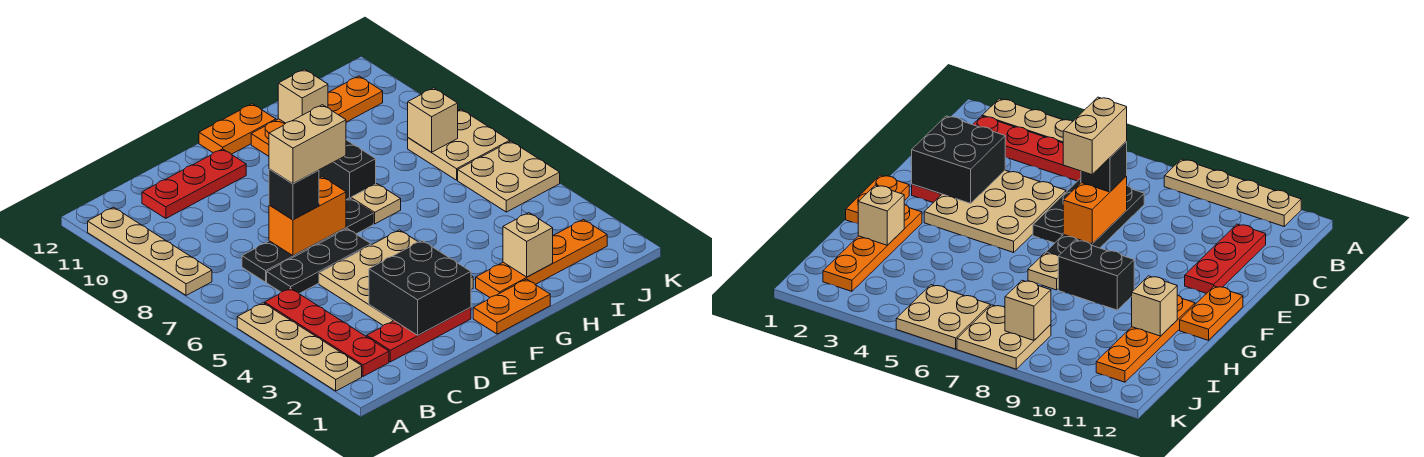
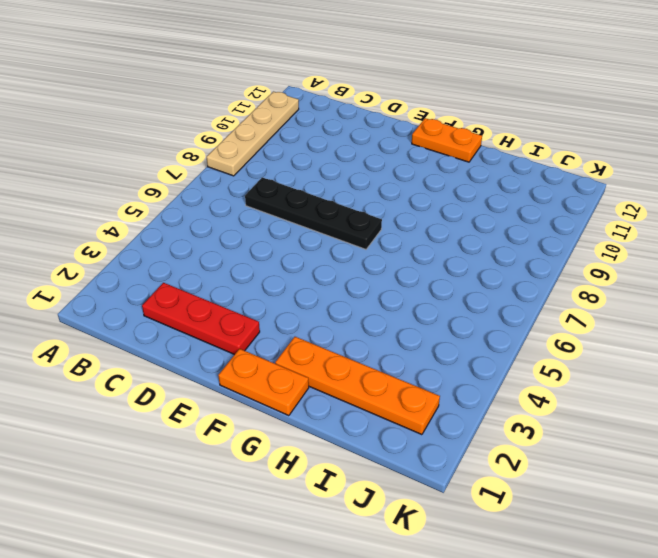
none -> tan plate A2:A5 level 1
none -> red plate B2:B5 level 1
none -> black plate C6:E6 level 1

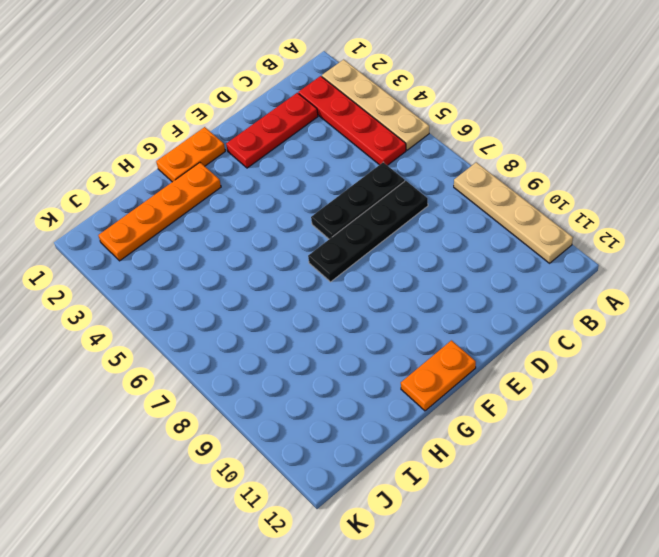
none -> red plate C11:E11 level 1
none -> tan plate D3:F5 level 1
none -> tan plate G7 level 1

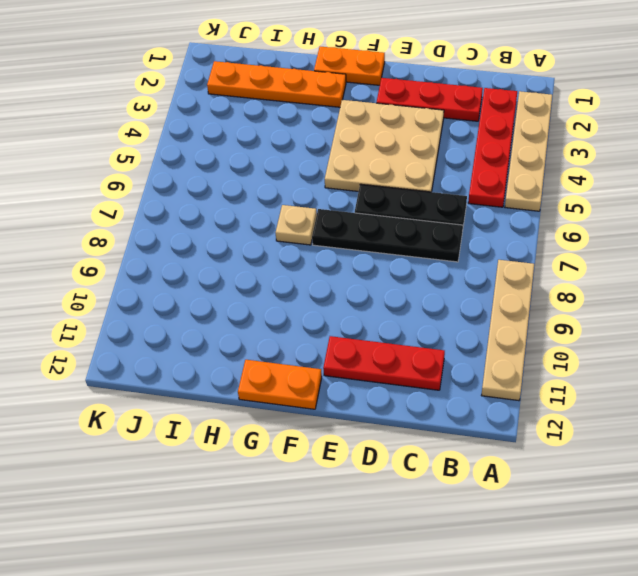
none -> black brick G8:G9 level 1
none -> orange plate G11:J11 level 1
none -> tan plate J5:K6 level 1

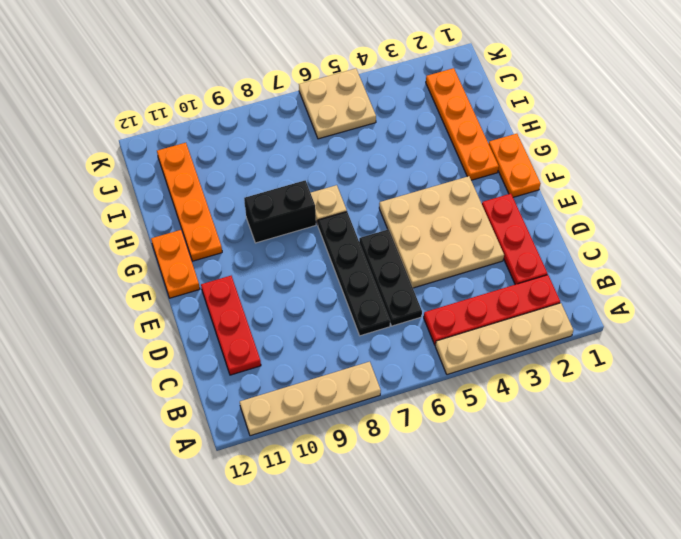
none -> tan plate J7:K8 level 1
none -> black brick D2:E3 level 2
none -> orange brick D7:E7 level 2

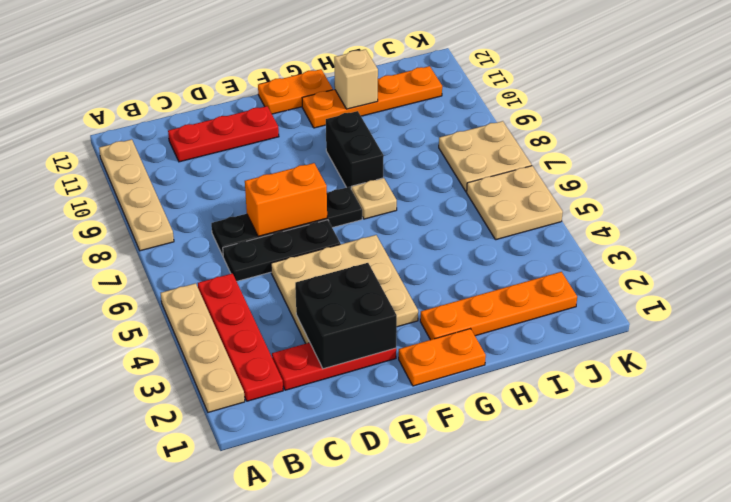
none -> tan brick H2 level 2
none -> tan brick J8 level 2
none -> black brick D7 level 3

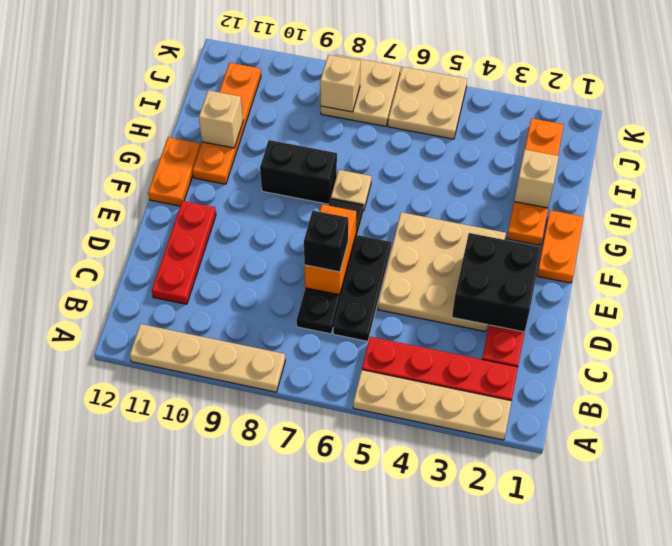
none -> tan brick D7:E7 level 4

